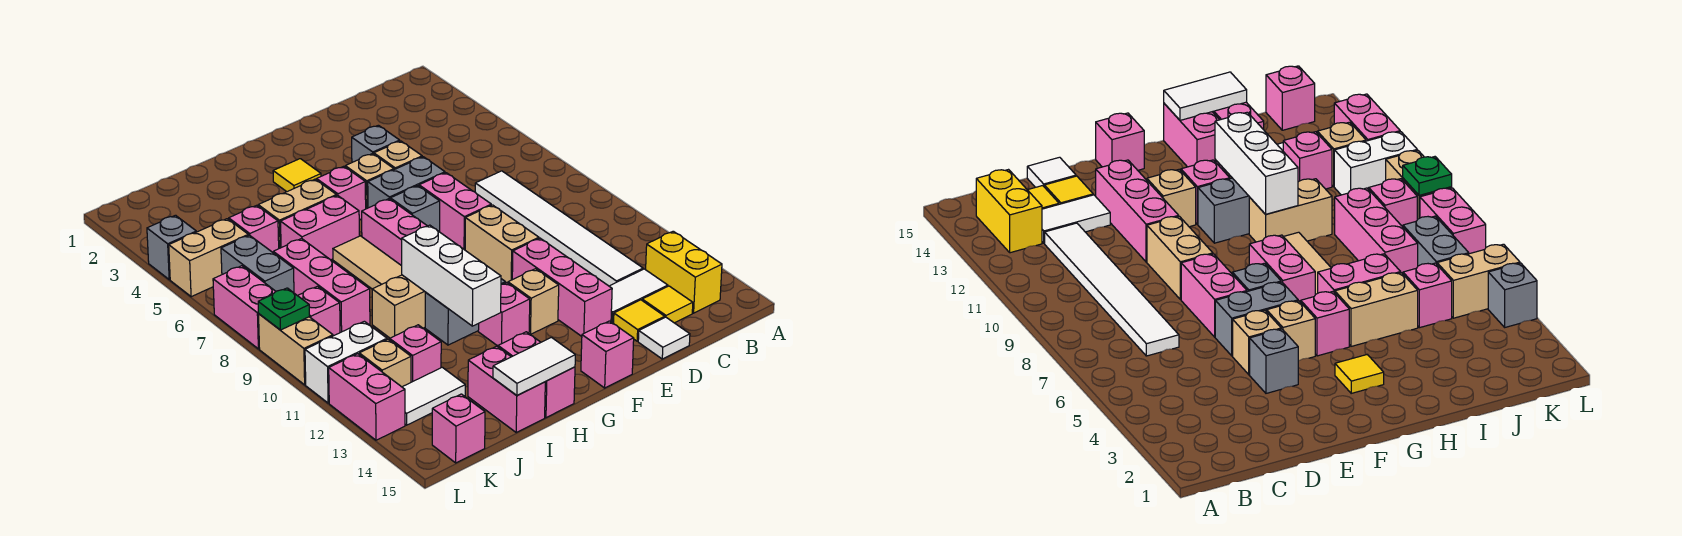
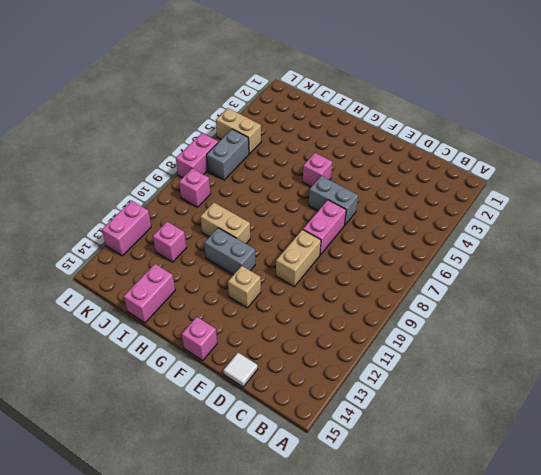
none -> yellow brick B13:B14 level 1
none -> white tile C7:C12 level 1
none -> white tile C13:D13 level 1
none -> yellow tile C14 level 1

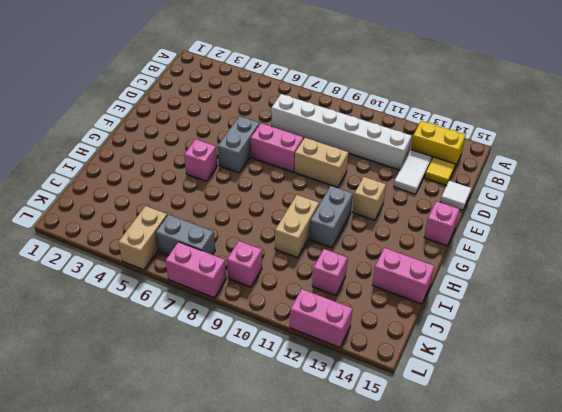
white brick C7:C12 level 1 -> white tile C7:C12 level 1
none -> yellow tile D14 level 1
none -> grey brick E4 level 1
none -> tan brick E5 level 1
none -> pink brick E11:E13 level 1

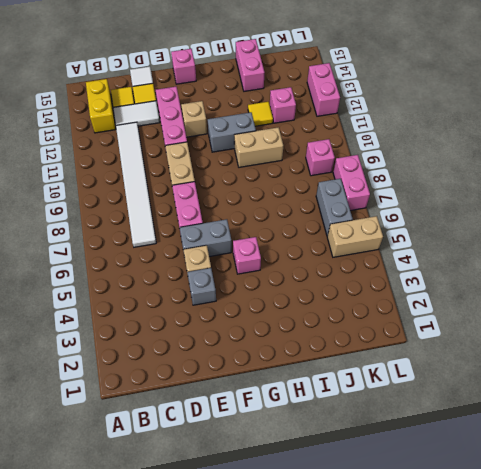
yellow tile I12 level 1 -> yellow tile G3 level 1
none -> tan brick F5 level 1
none -> grey brick F7 level 1
none -> pink brick G7:G8 level 1
none -> pink brick G12 level 1

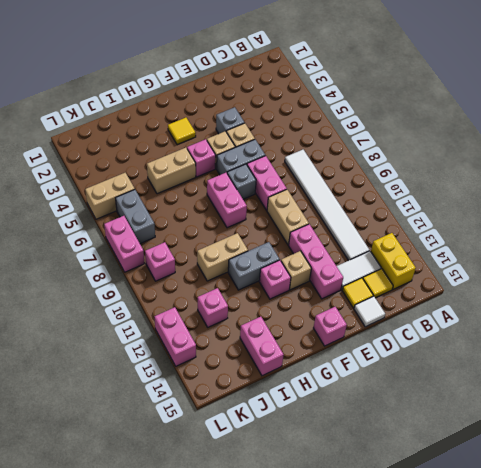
none -> pink brick H6:I6 level 1
none -> tan tile H7:H9 level 1
none -> pink brick H14:H15 level 1
none -> pink brick J5 level 1

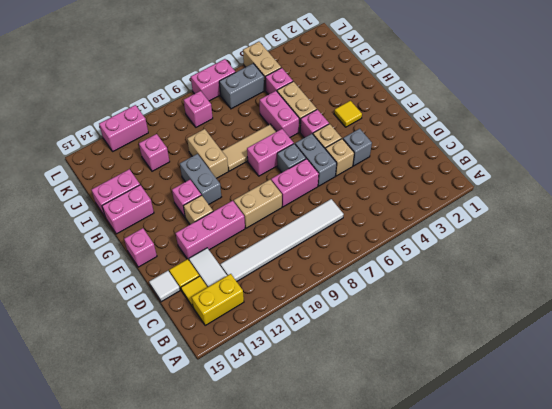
none -> pink brick J7:J9 level 1
none -> white tile J13:K13 level 1
none -> white brick K11:L11 level 1
none -> tan brick K12 level 1

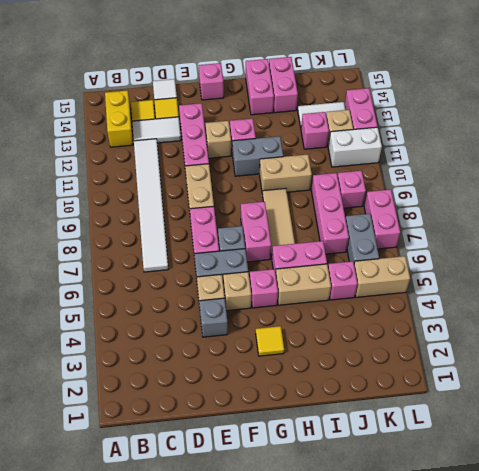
none -> pink brick K15 level 1
none -> grey brick L4 level 1
none -> tan brick L9:L10 level 1
none -> white brick H10:H12 level 2

